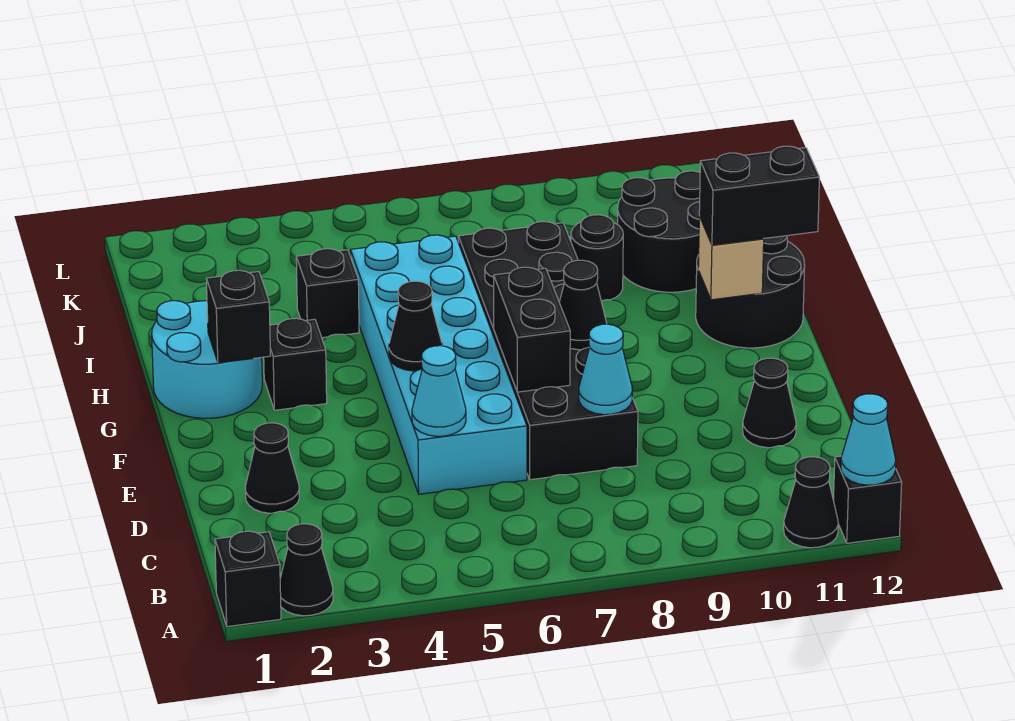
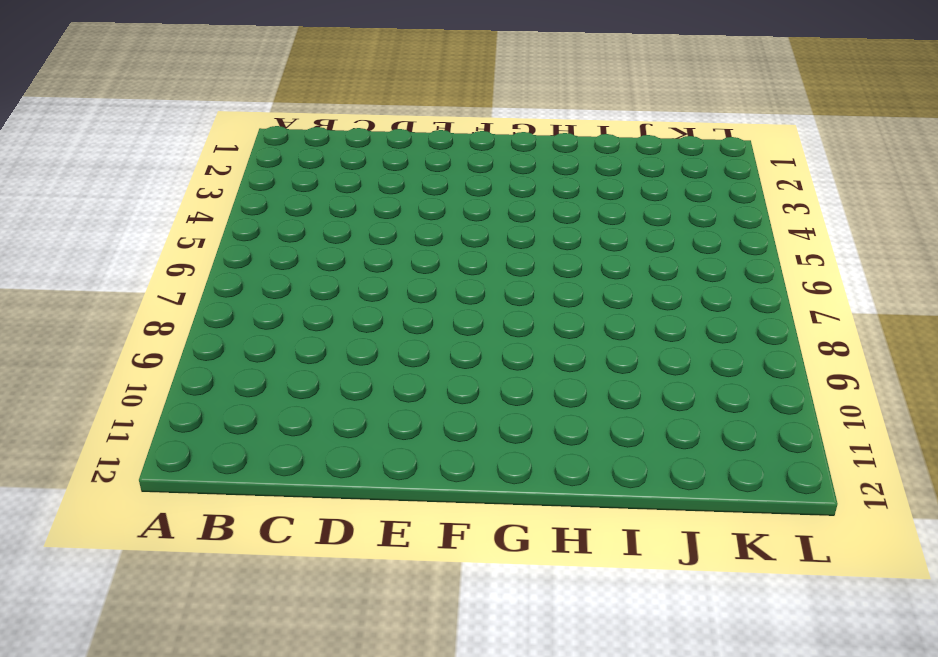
none -> black brick A1 level 1
none -> black cone A2 level 1
none -> black cone A11 level 1

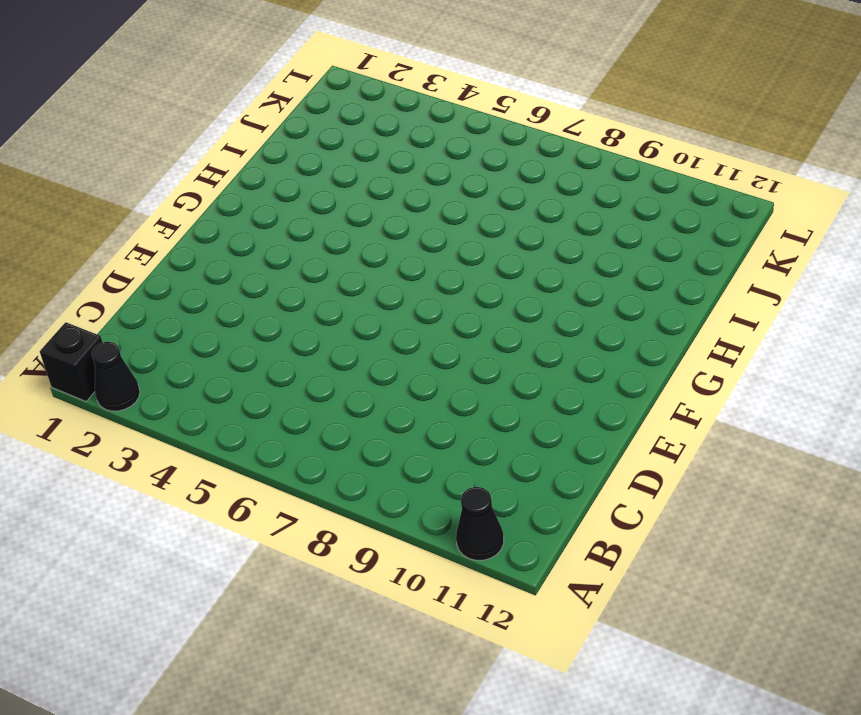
none -> black brick A12 level 1
none -> black cone D2 level 1
none -> cyan brick D5:I6 level 1

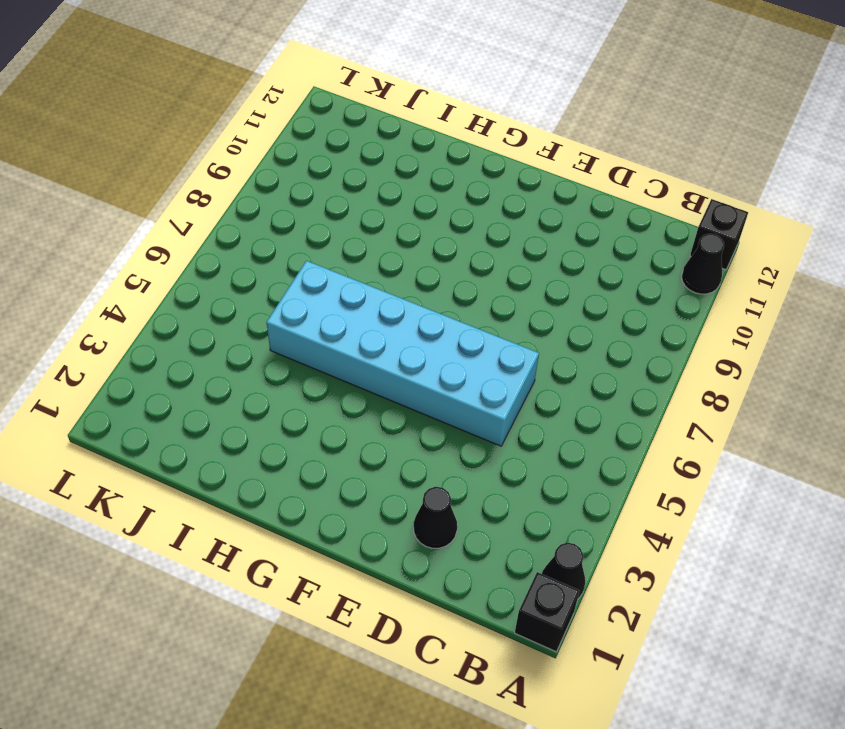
none -> black brick D7:I8 level 1
none -> black cone D11 level 1
none -> cyan round brick G1:H2 level 1

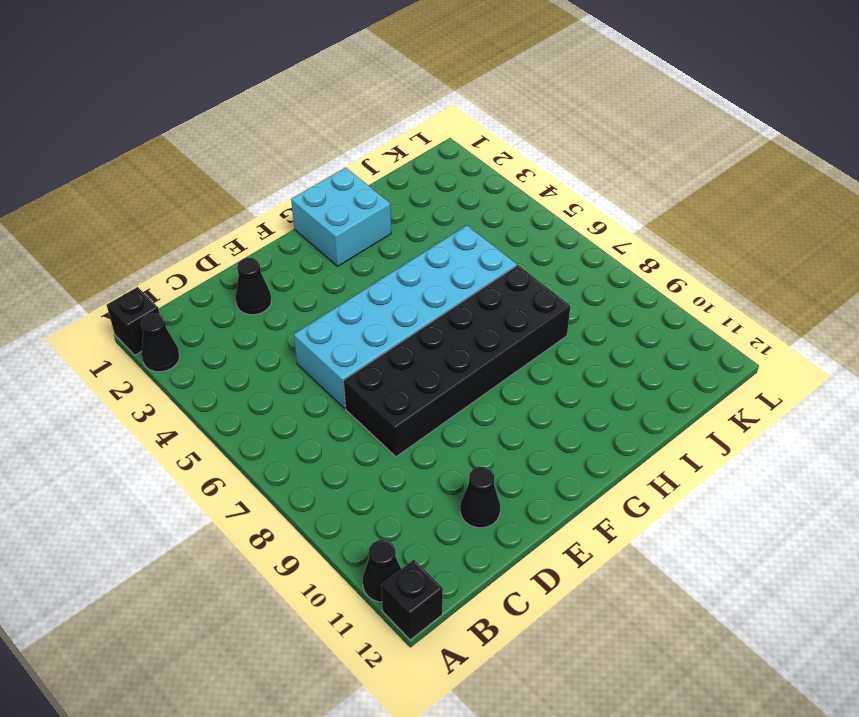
cyan brick G1:H2 level 1 -> cyan round brick G1:H2 level 1
none -> black brick G3 level 1
none -> black round brick G11:H12 level 1
none -> black brick I4 level 1

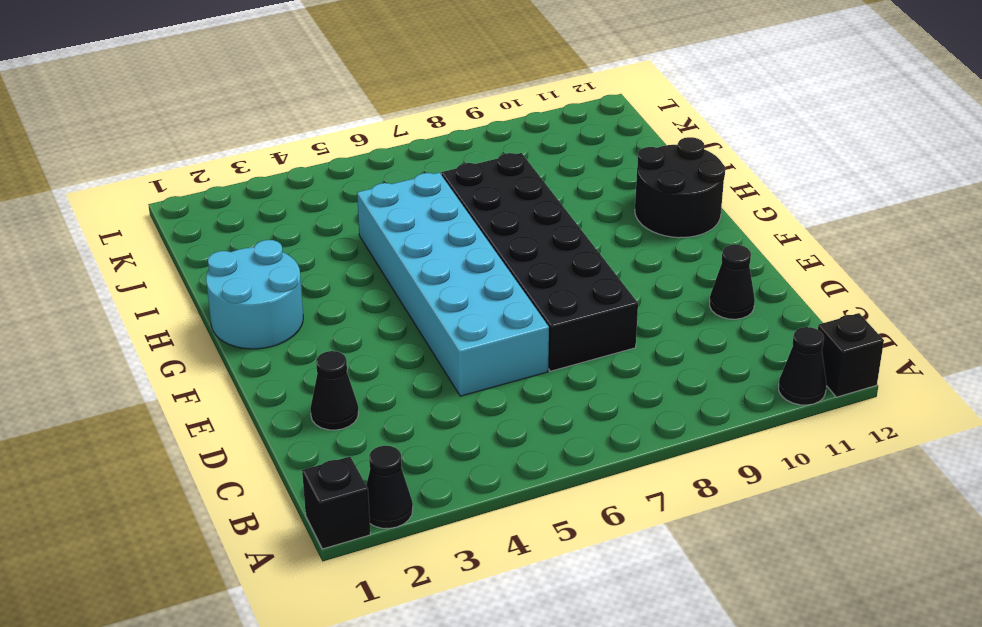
none -> black brick G3 level 1
none -> black brick I4 level 1
none -> black round brick I9 level 1

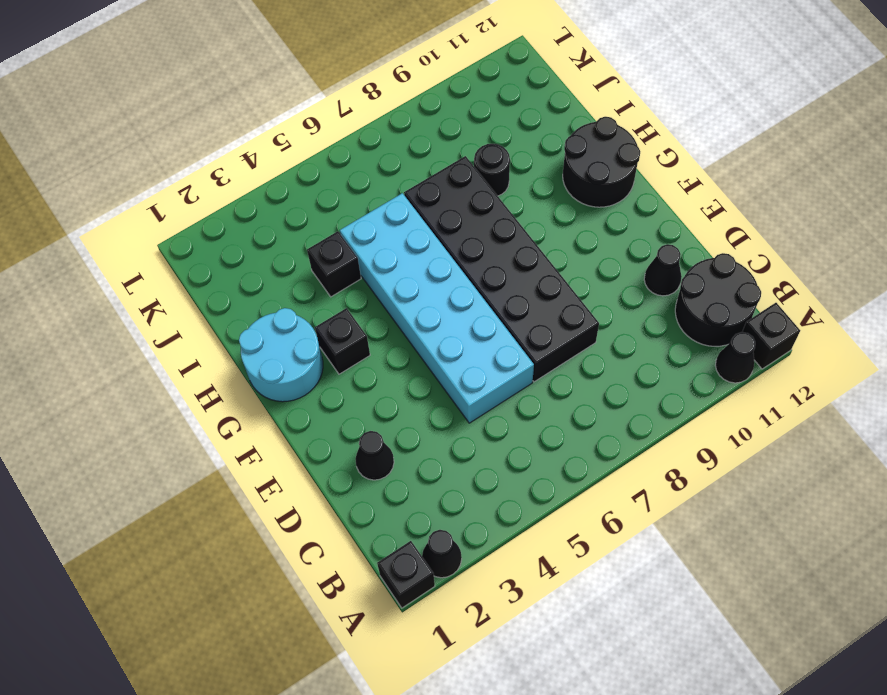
black round brick B11:C12 level 1 -> black round brick I10:J11 level 1
none -> cyan cone A12 level 2
none -> cyan cone D5 level 2
none -> cyan cone D8 level 2

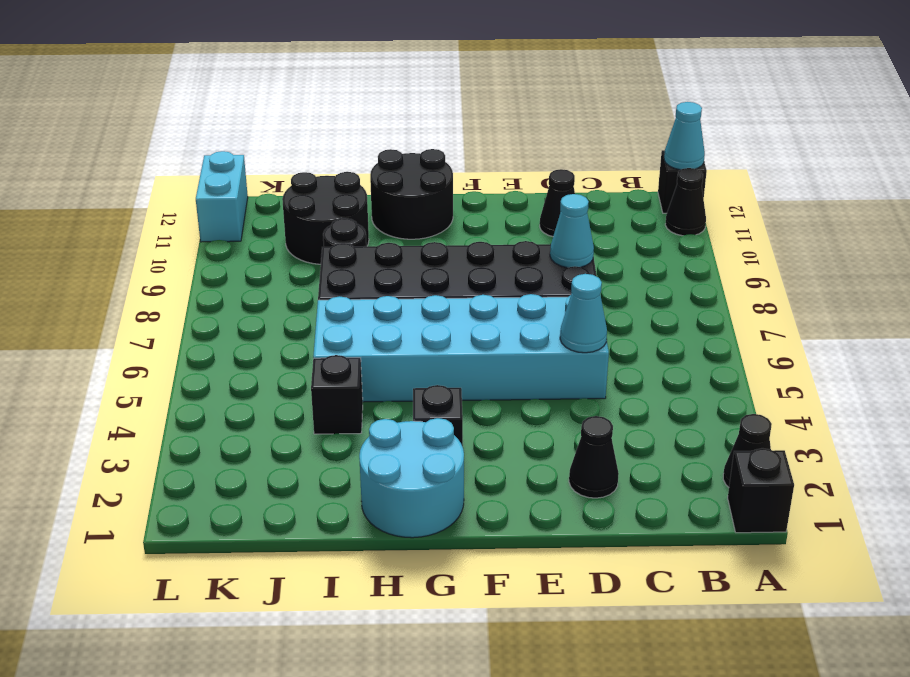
cyan brick L11:L12 level 1 -> none
none -> black brick E7:F7 level 2
none -> black cone F5 level 2
none -> black cone F8 level 2

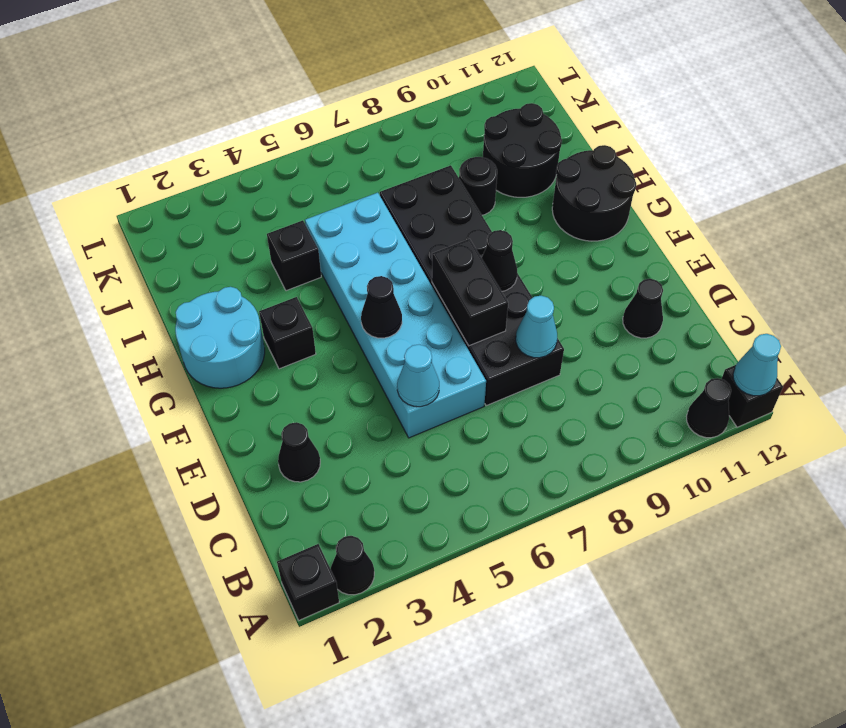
none -> black brick G2 level 2
none -> tan brick G11 level 2
none -> black brick G11:G12 level 3

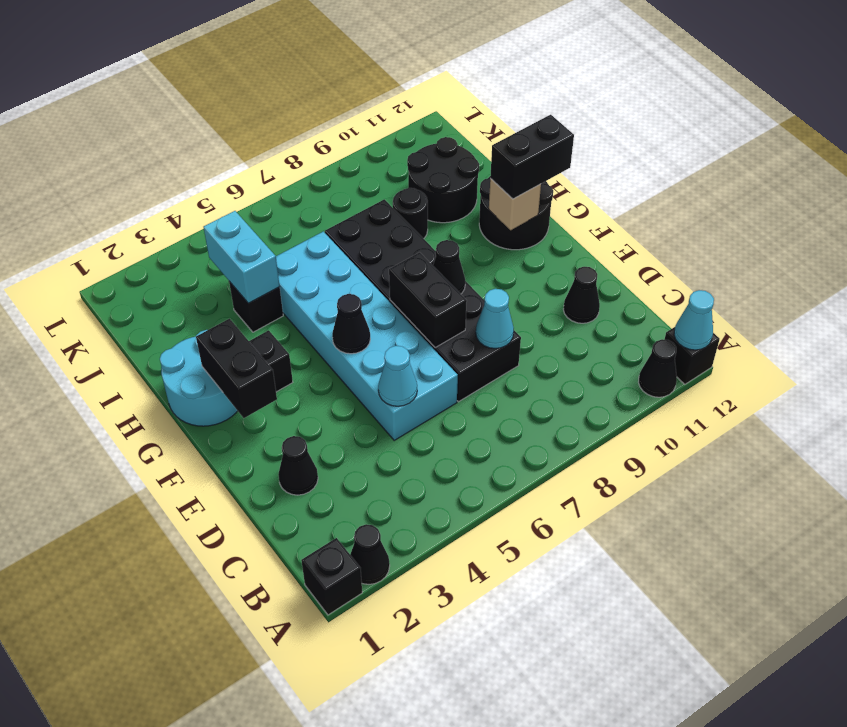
black brick F2:G2 level 2 -> black brick G2 level 2
cyan brick I4:J4 level 2 -> none

